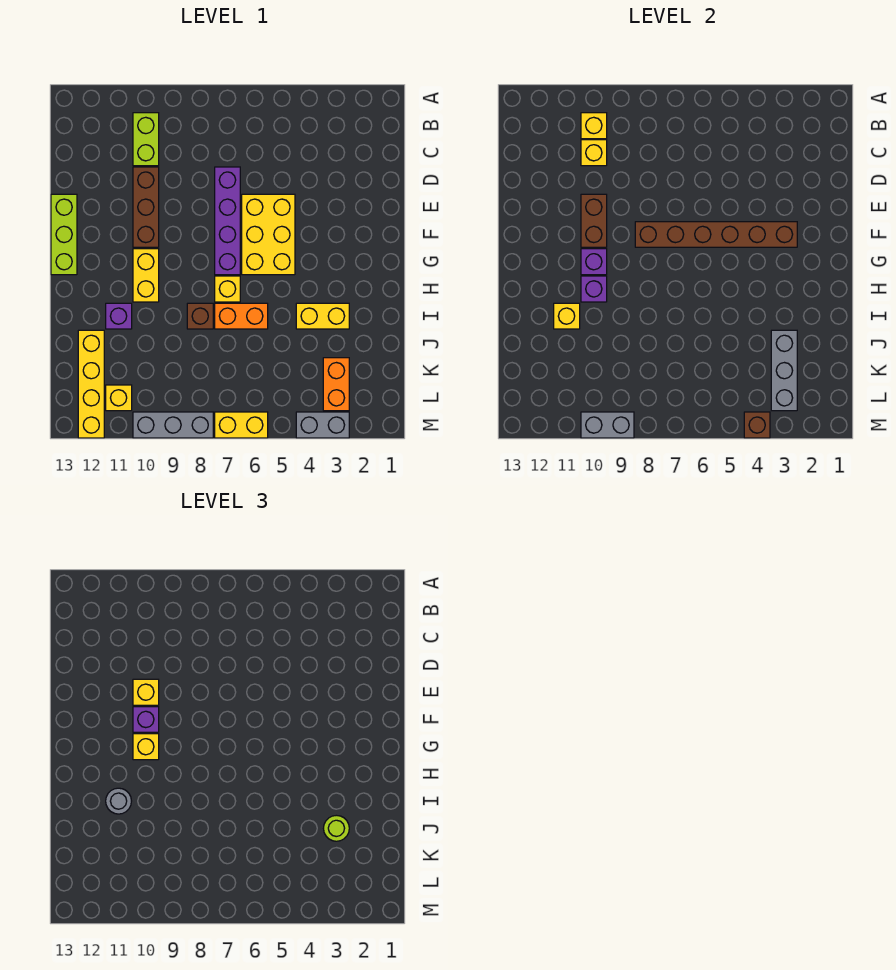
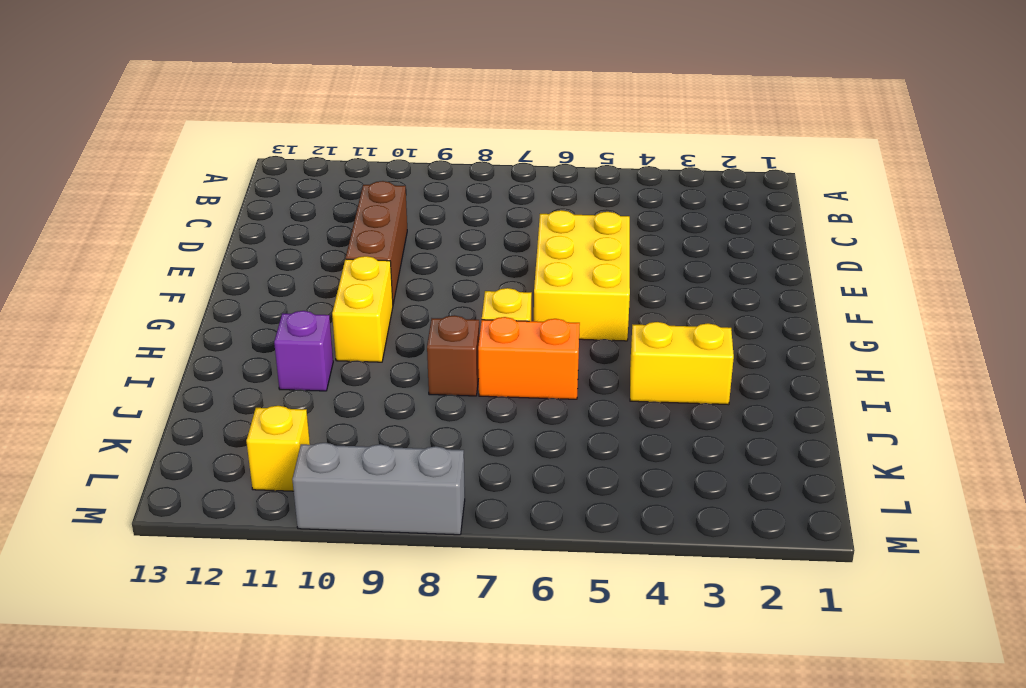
none -> lime brick B10:C10 level 1
none -> purple brick D7:G7 level 1
none -> lime brick E13:G13 level 1
none -> yellow brick J12:M12 level 1

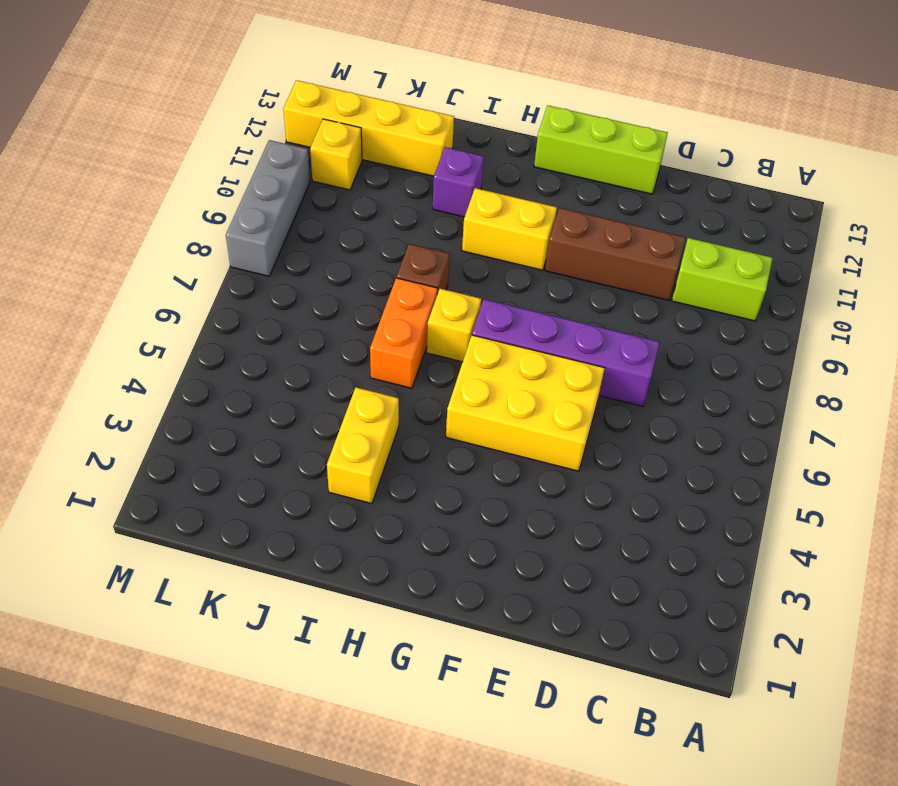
none -> orange brick K3:L3 level 1
none -> grey brick M3:M4 level 1
none -> yellow brick M6:M7 level 1
none -> yellow brick B10 level 2

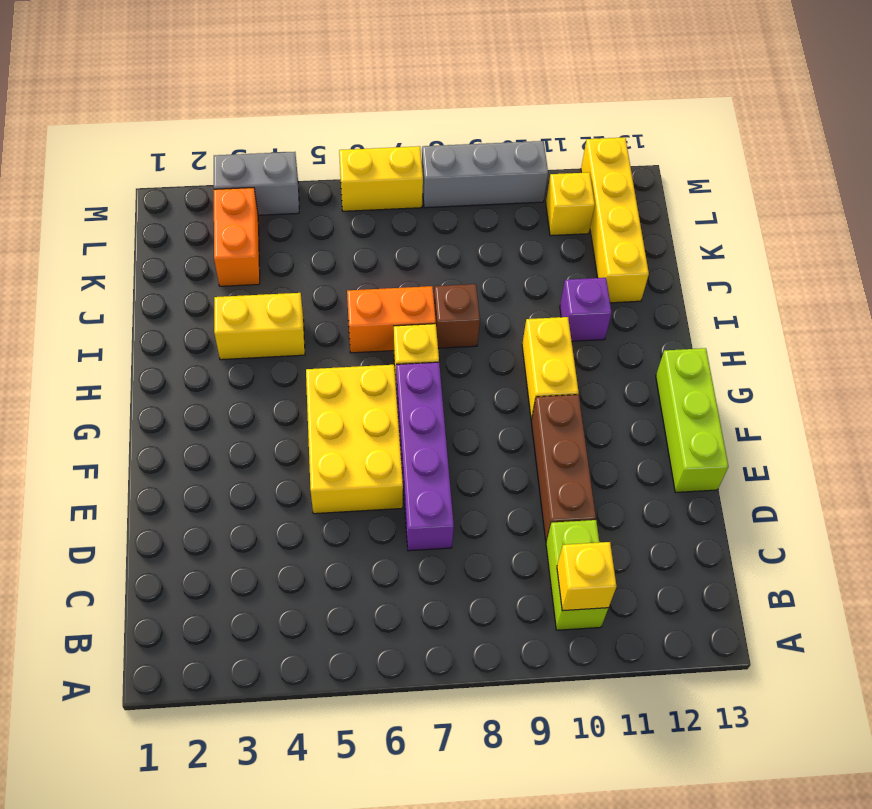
none -> yellow brick C10 level 2
none -> brown brick E10:F10 level 2
none -> brown brick F3:F8 level 2
none -> purple brick G10 level 2

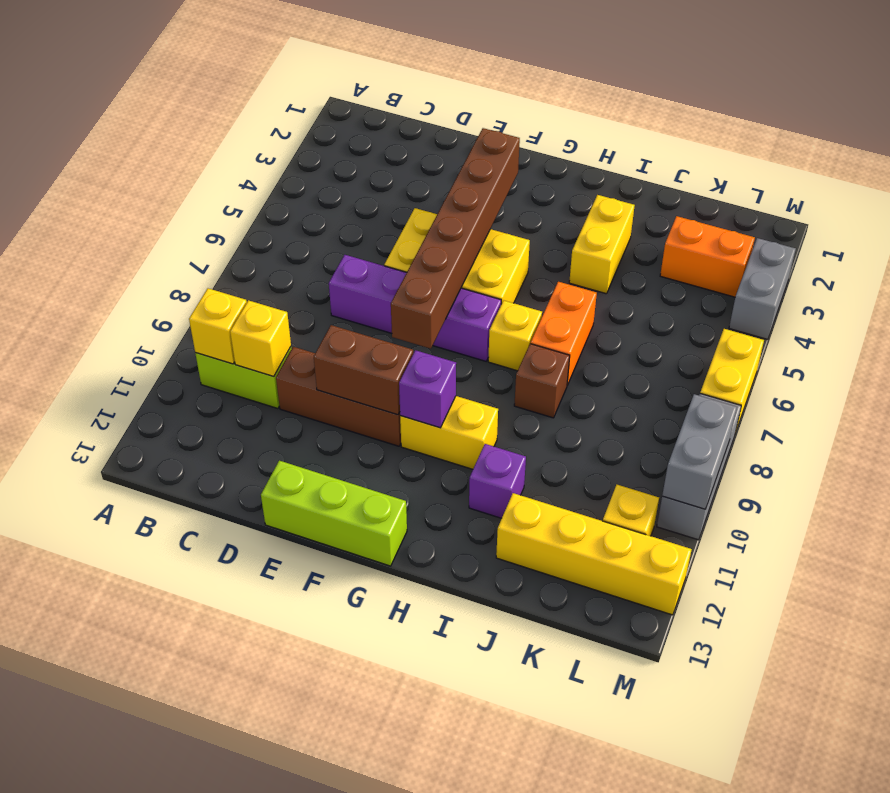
none -> purple brick H10 level 2
none -> yellow brick I11 level 2
none -> grey brick J3:L3 level 2
none -> brown brick M4 level 2

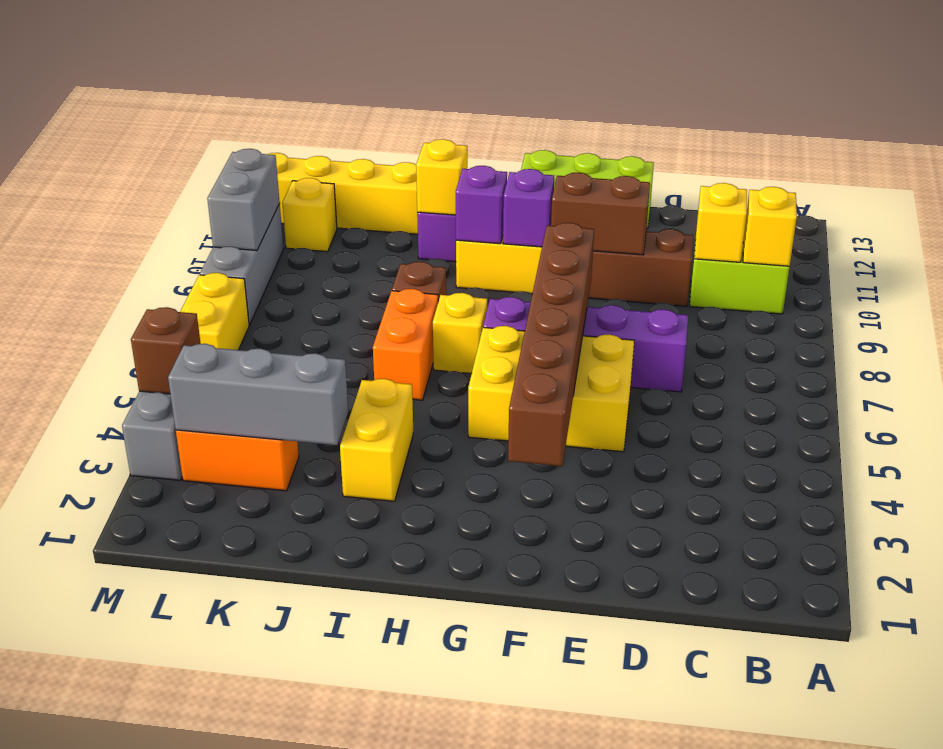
none -> yellow brick E10 level 3
none -> purple brick F10 level 3
none -> yellow brick G10 level 3
none -> grey round brick I11 level 3

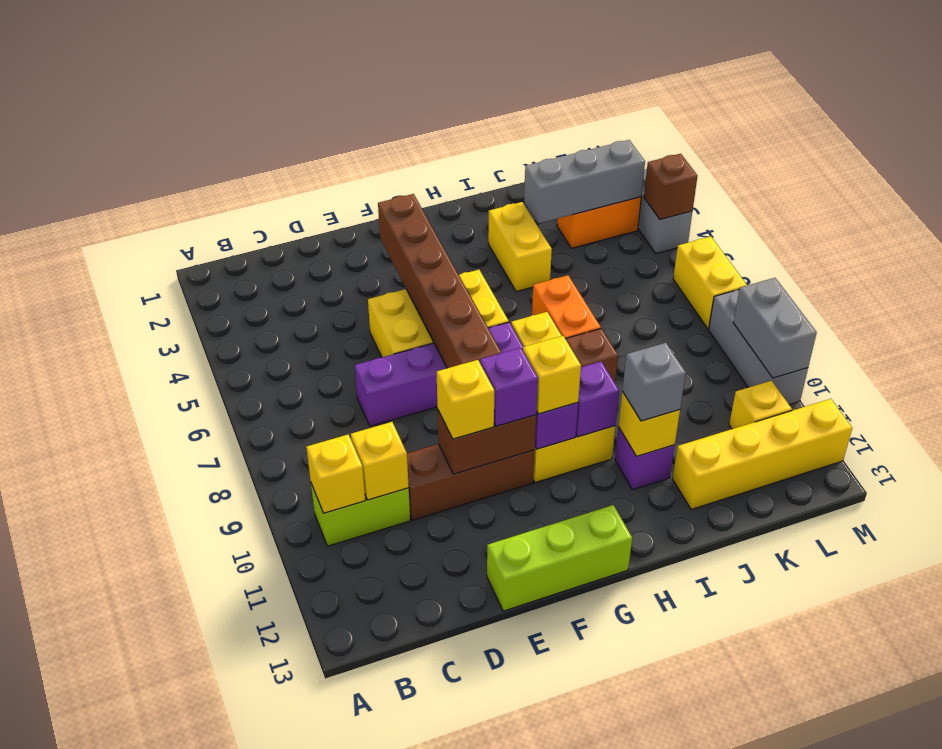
grey brick I11 level 3 -> grey round brick I11 level 3
none -> lime round brick J3 level 3

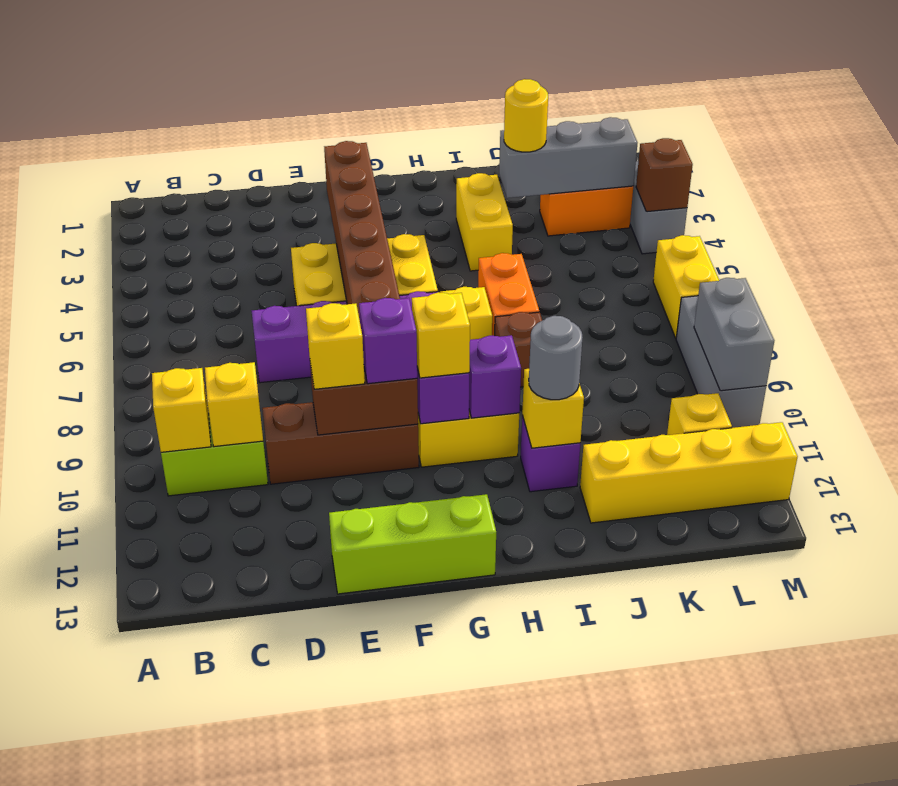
yellow round brick J3 level 3 -> lime round brick J3 level 3

